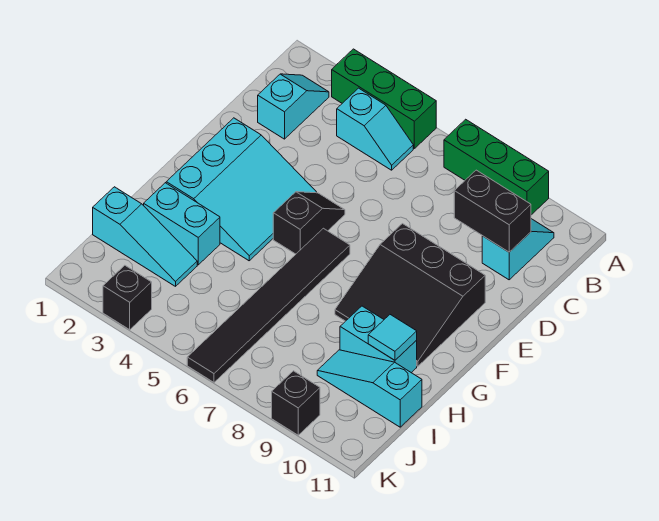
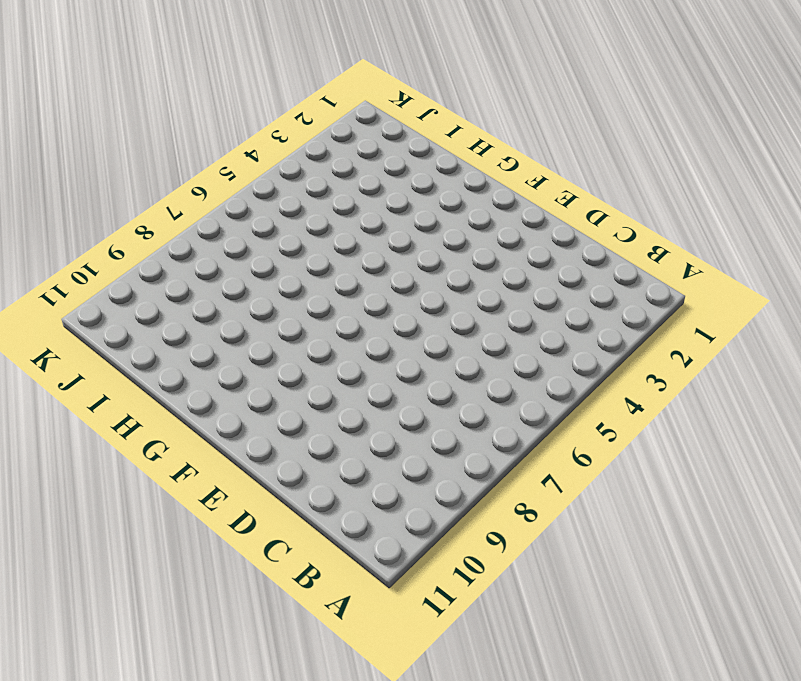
none -> green brick A3:A5 level 1
none -> green brick A7:A9 level 1
none -> cyan slope B2:C2 level 1 top C

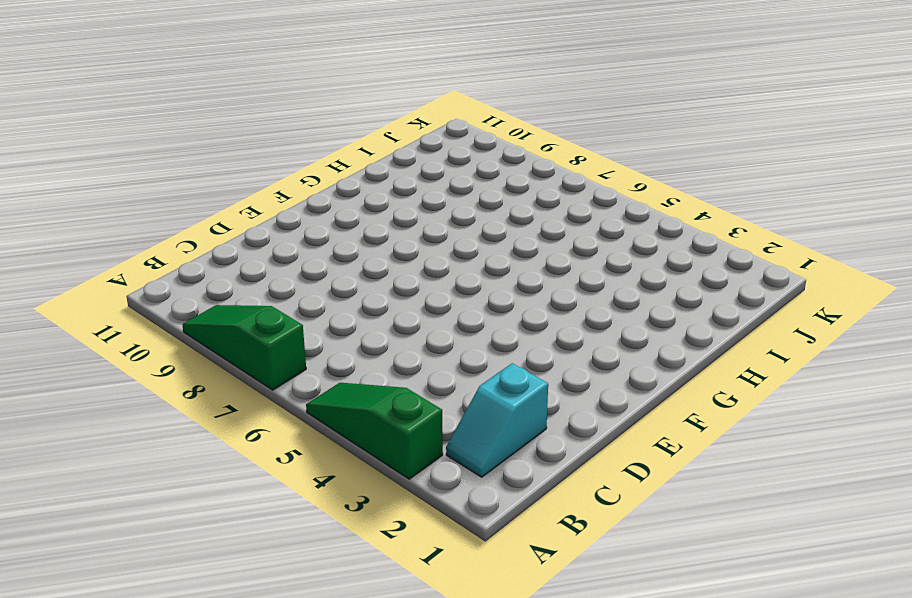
green slope A3:A5 level 1 top 3 -> green brick A3:A5 level 1
green slope A7:A9 level 1 top 7 -> green brick A7:A9 level 1
none -> cyan slope B4:B5 level 1 top 4
none -> cyan slope B10:C10 level 1 top C
none -> cyan slope E2:G4 level 1 top 2

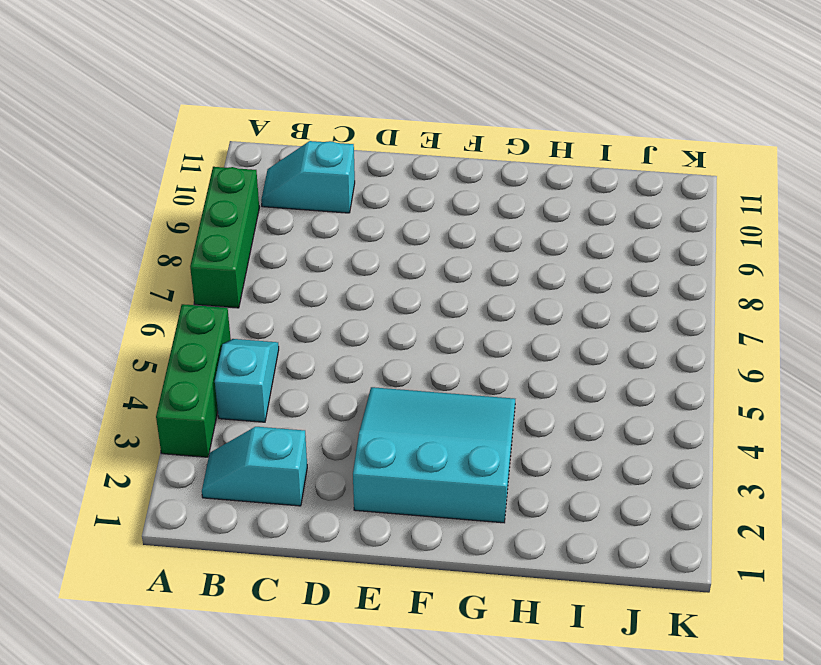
none -> black slope E5:F5 level 1 top F
none -> black slope E8:G10 level 1 top E
none -> black tile F6:K6 level 1

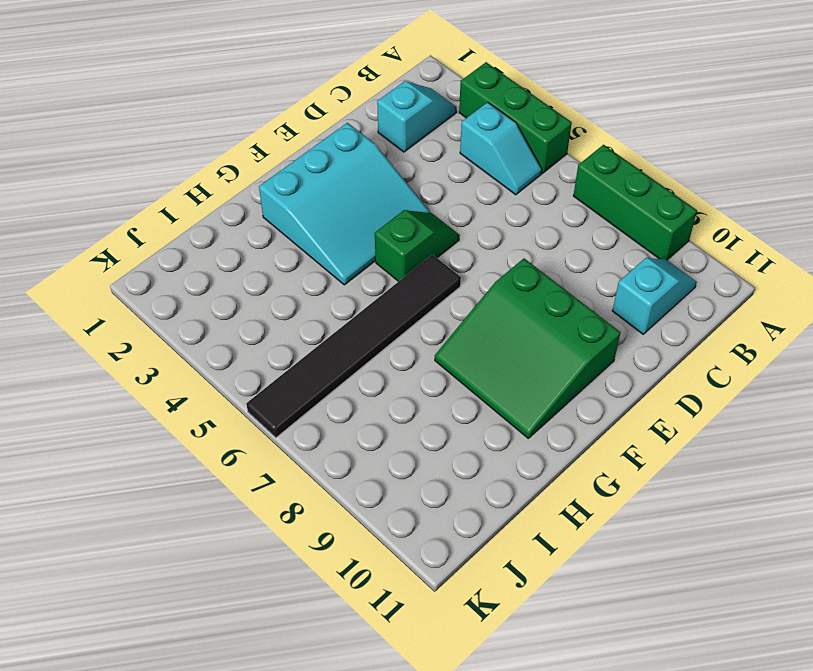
green slope E5:F5 level 1 top F -> black slope E5:F5 level 1 top F
green slope E8:G10 level 1 top E -> black slope E8:G10 level 1 top E
none -> cyan brick H2:H3 level 1
none -> cyan brick H9:H10 level 1
none -> cyan slope I1:I3 level 1 top 1

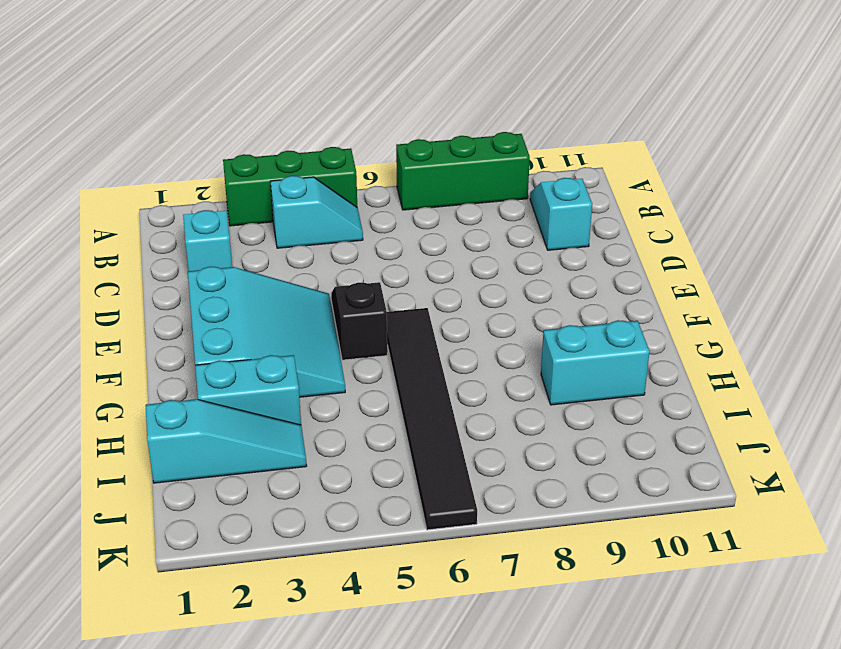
none -> black slope E8:G10 level 1 top E
none -> cyan slope I9:I11 level 1 top 11
none -> black brick K3 level 1

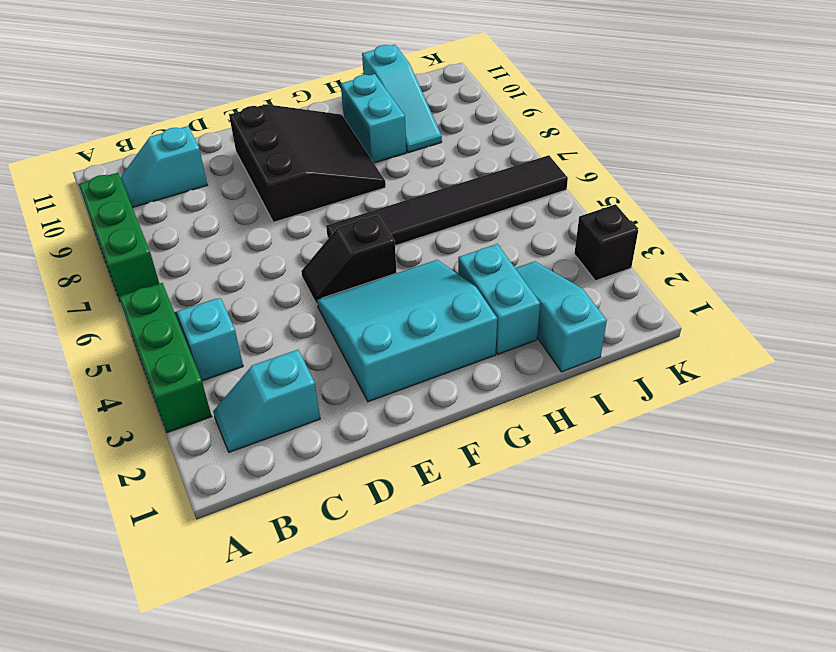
none -> black brick K9 level 1
none -> black brick C9:C10 level 2
none -> cyan tile H10 level 2

